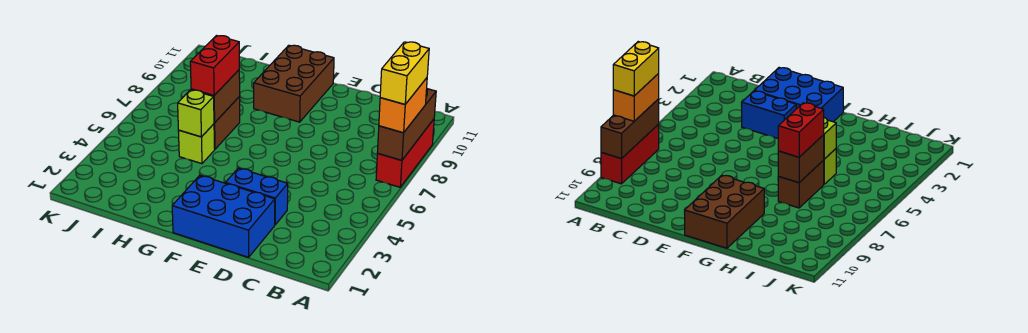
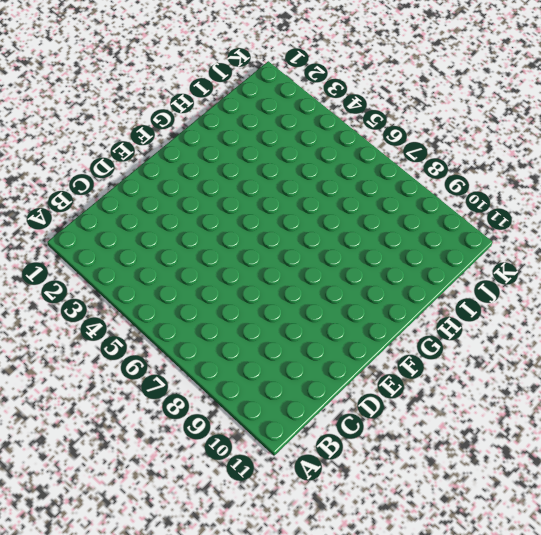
none -> red brick A7:A9 level 1
none -> blue brick D1:F2 level 1
none -> blue brick D3:E3 level 1

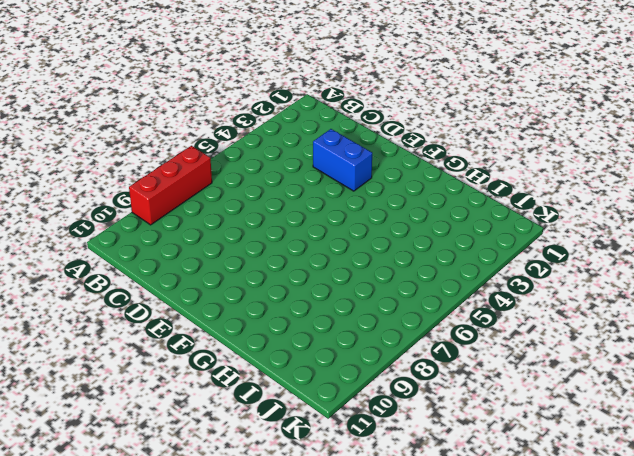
none -> blue brick D1:F2 level 1
none -> brown brick F9:G11 level 1
none -> lime brick H5 level 1

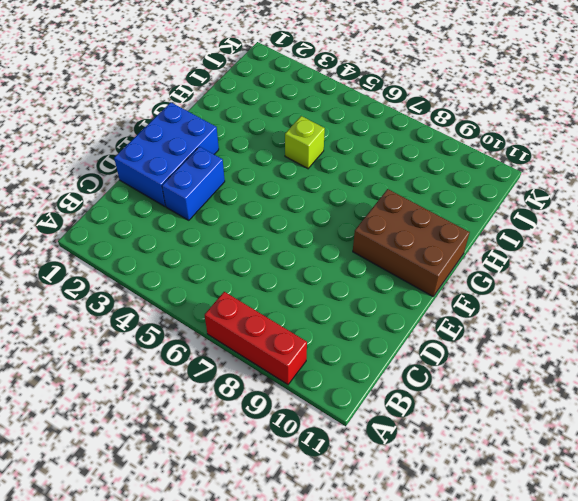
none -> brown brick H6:H7 level 1
none -> brown brick A7:A9 level 2
none -> lime brick H5 level 2

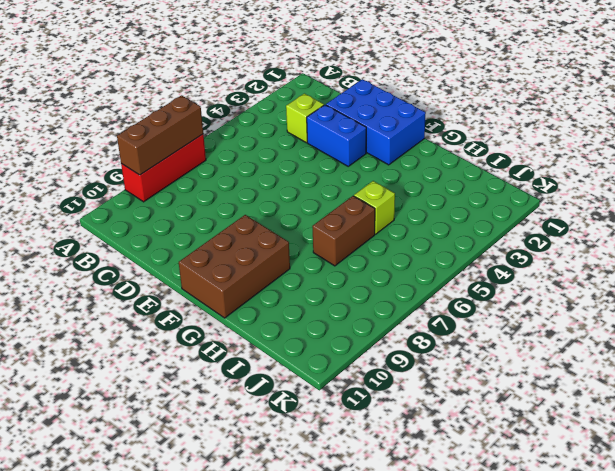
lime brick C3 level 1 -> lime brick H5 level 2
none -> brown brick H6:H7 level 2
none -> orange brick A7:A8 level 3
none -> red brick H6:H7 level 3

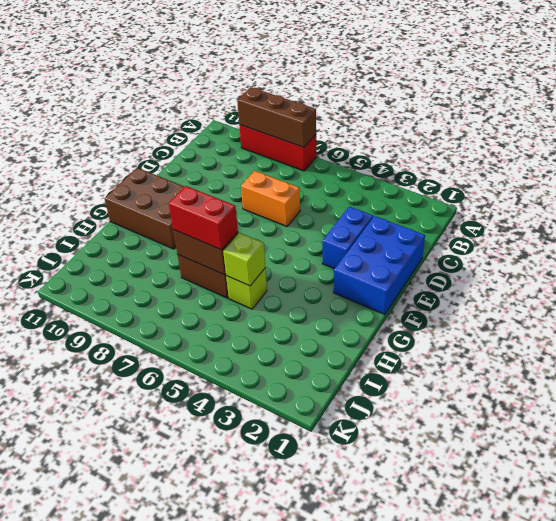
orange brick D6:D7 level 1 -> orange brick A7:A8 level 3
none -> yellow brick A7:A8 level 4

